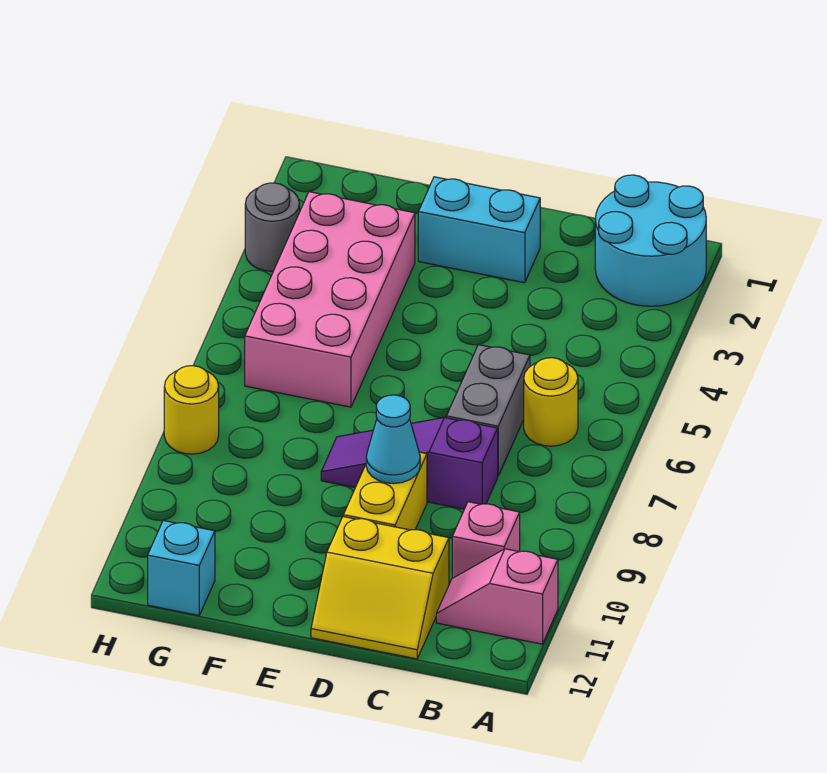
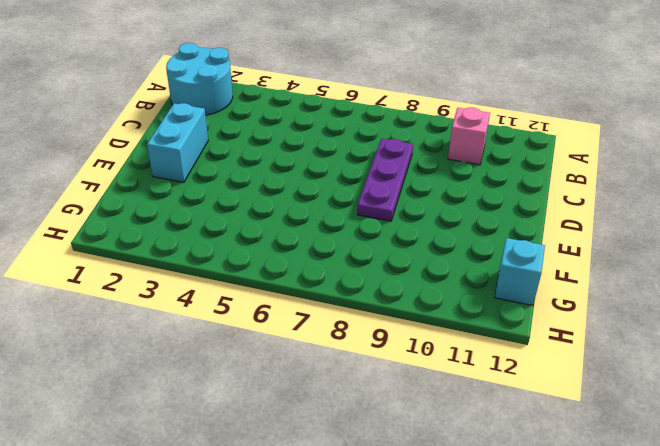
purple plate C8:E8 level 1 -> purple slope C8:E8 level 1 top C
none -> pink slope A11:B11 level 1 top A
none -> yellow round brick B6 level 1
none -> grey brick C6:C7 level 1

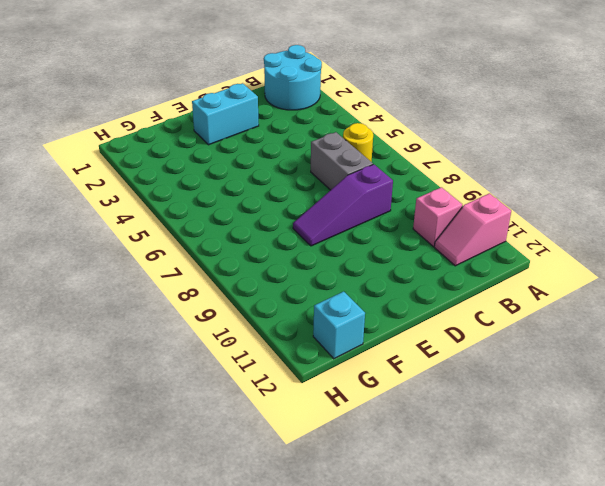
none -> yellow slope C11:D12 level 1 top 11
none -> yellow brick D9:D10 level 1
none -> pink brick F3:G6 level 1

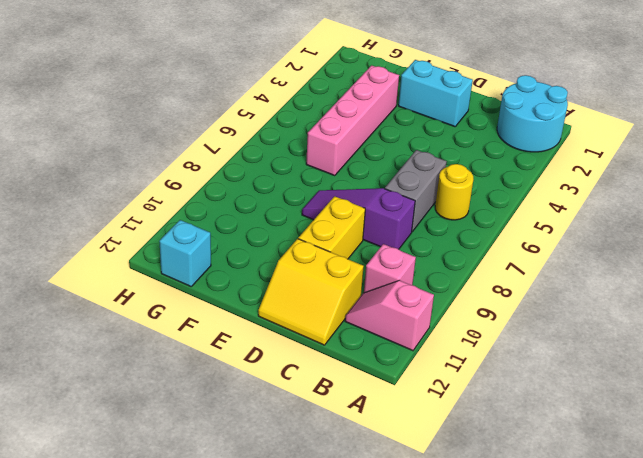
pink brick F3:F6 level 1 -> pink brick F3:G6 level 1
none -> grey round brick H3 level 1
none -> yellow round brick H8 level 1
none -> cyan cone D9 level 2

